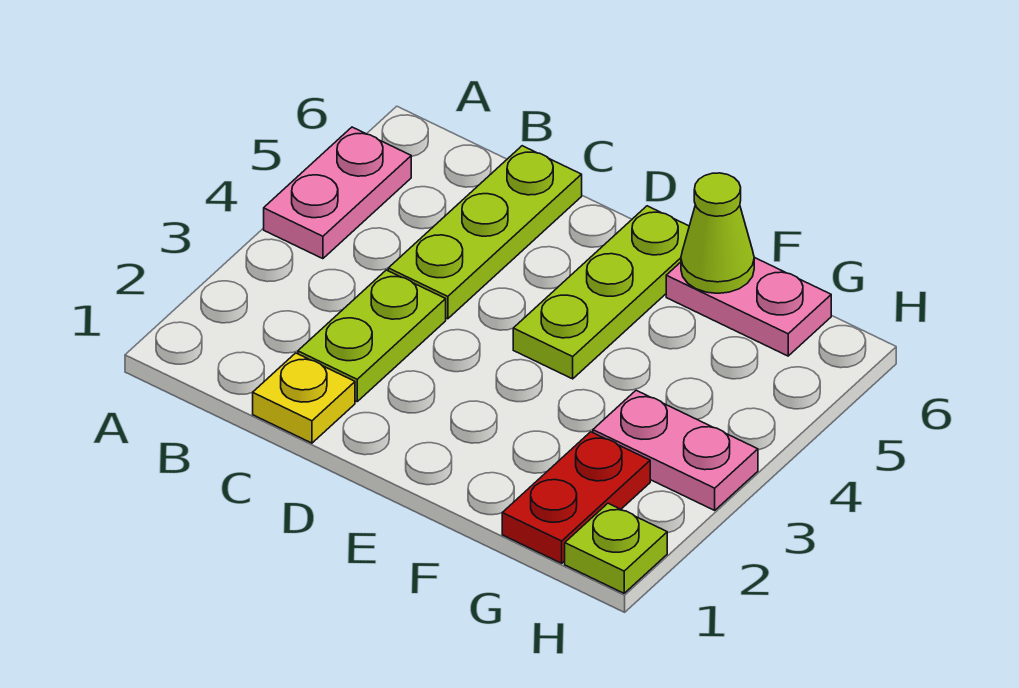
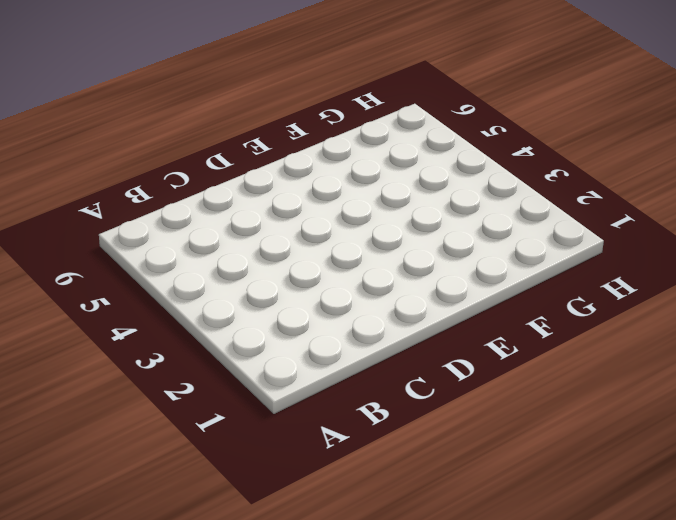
none -> pink plate A4:A5 level 1
none -> yellow plate C1 level 1

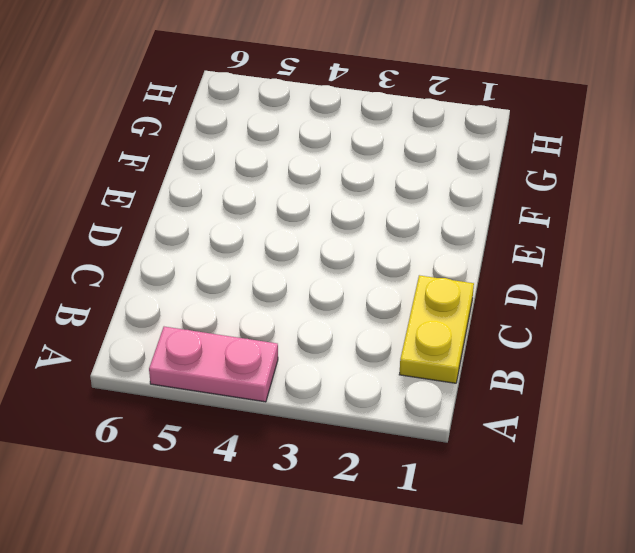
yellow plate B1:C1 level 1 -> yellow plate C1 level 1
none -> lime plate C2:C3 level 1
none -> lime plate C4:C6 level 1

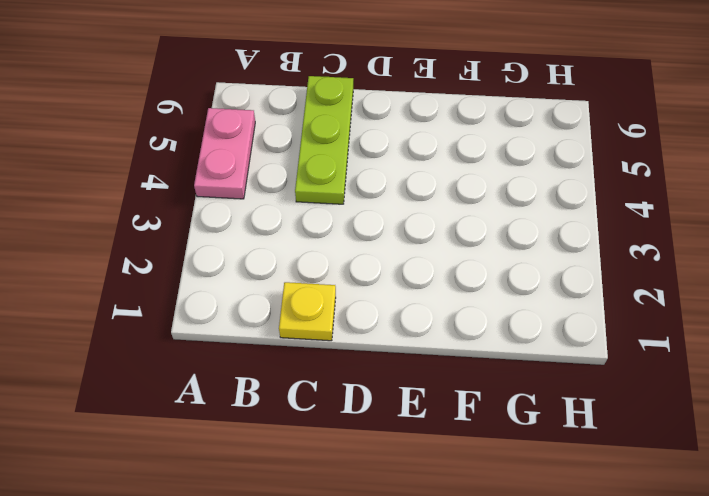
none -> lime plate C2:C3 level 1
none -> lime plate E4:E6 level 1

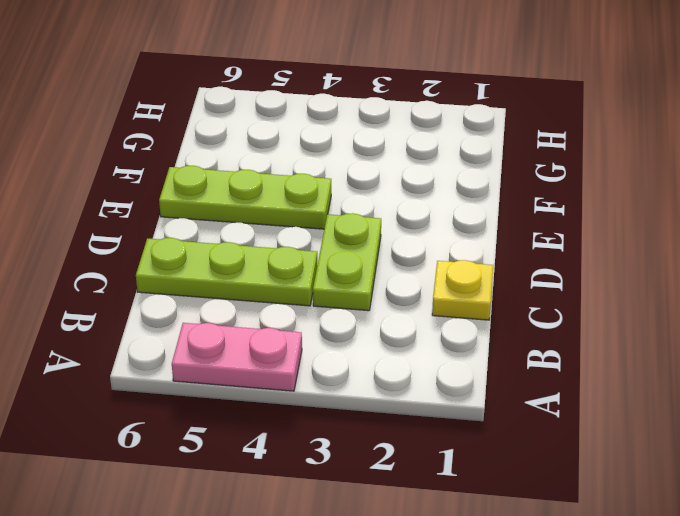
lime plate C3:D3 level 1 -> lime plate C2:C3 level 1
none -> pink plate F6:G6 level 1
none -> red plate G1:G2 level 1

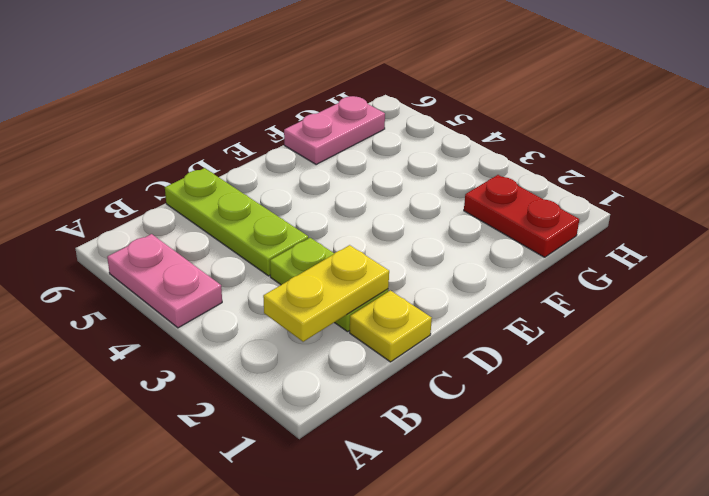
yellow plate B2:C2 level 2 -> none
none -> lime plate E4:E6 level 1
none -> pink plate G3:H3 level 1

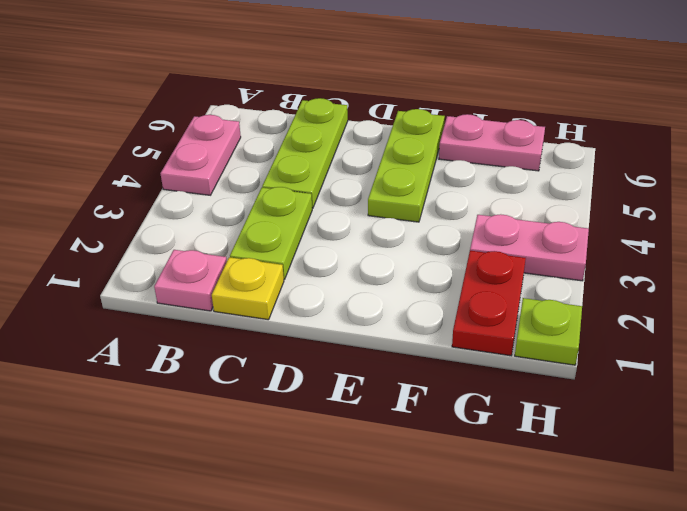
pink plate B1 level 1 -> none
none -> lime cone F6 level 2

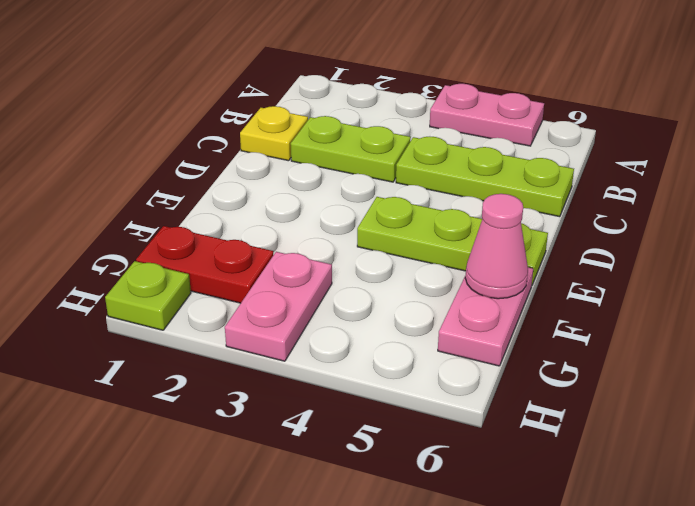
pink cone F6 level 2 -> lime cone F6 level 2

